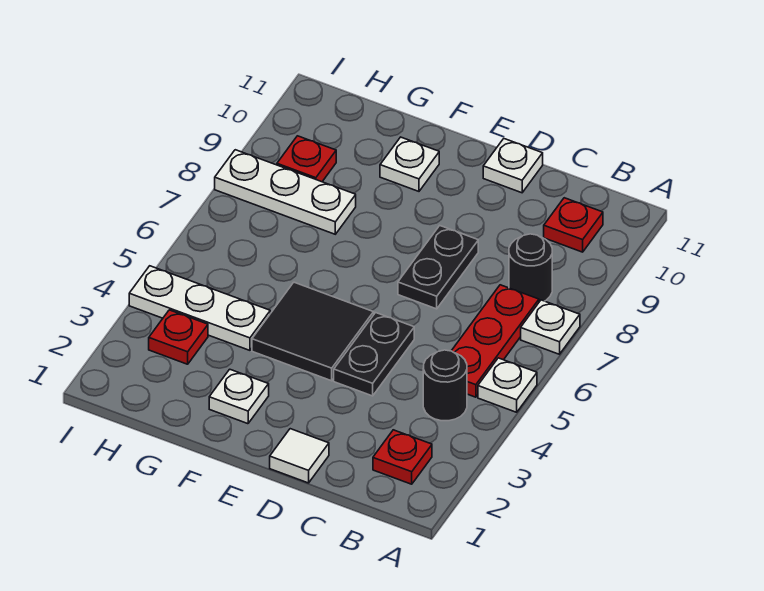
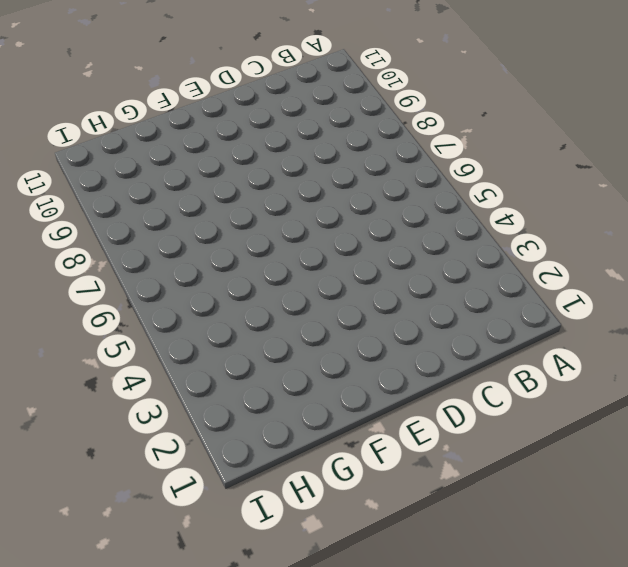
none -> white plate A5 level 1
none -> white plate A7 level 1
none -> red plate B2 level 1

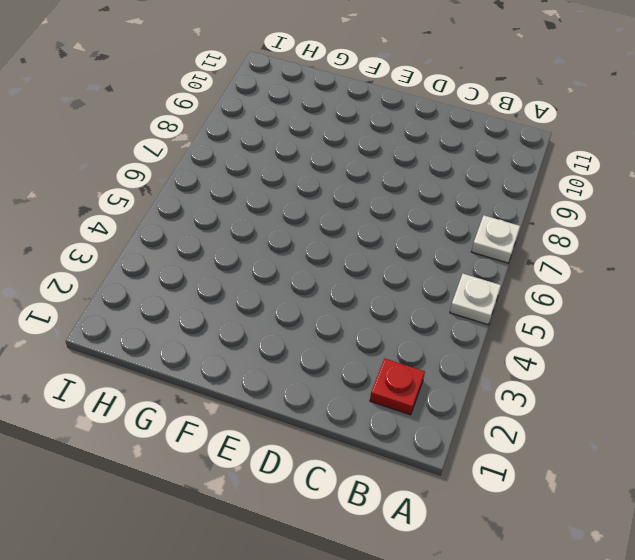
none -> black round brick B4 level 1
none -> red plate B5:B7 level 1
none -> black round brick B8 level 1

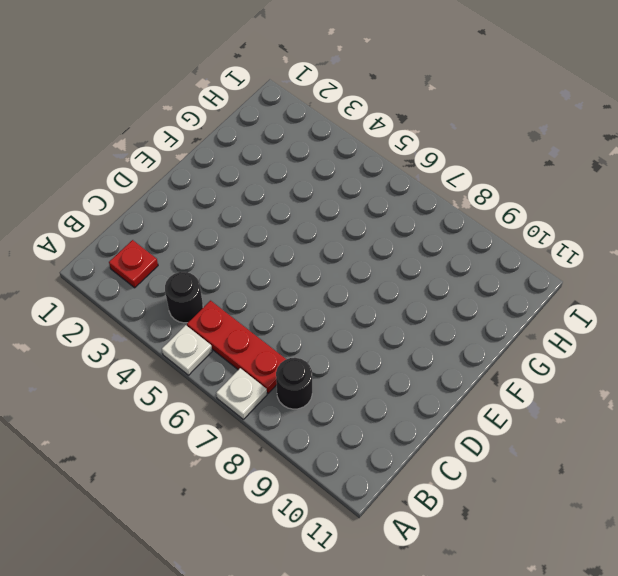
none -> red plate B10 level 1
none -> white tile D1 level 1
none -> black plate D4:D5 level 1

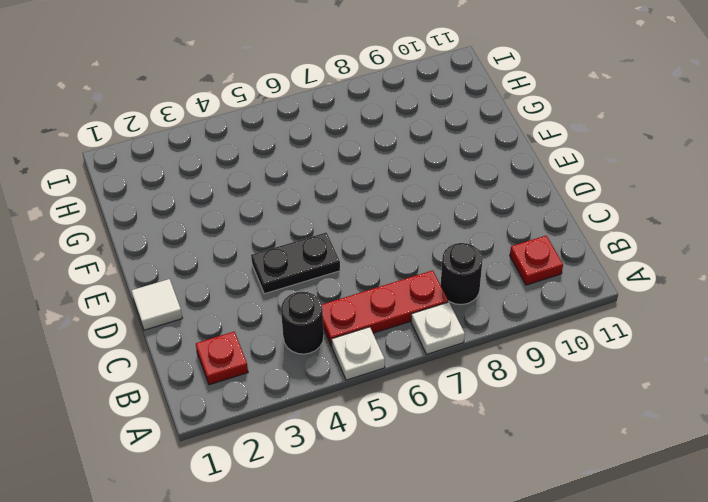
none -> black plate D7:D8 level 1
none -> white plate D11 level 1
none -> black tile E4:F5 level 1

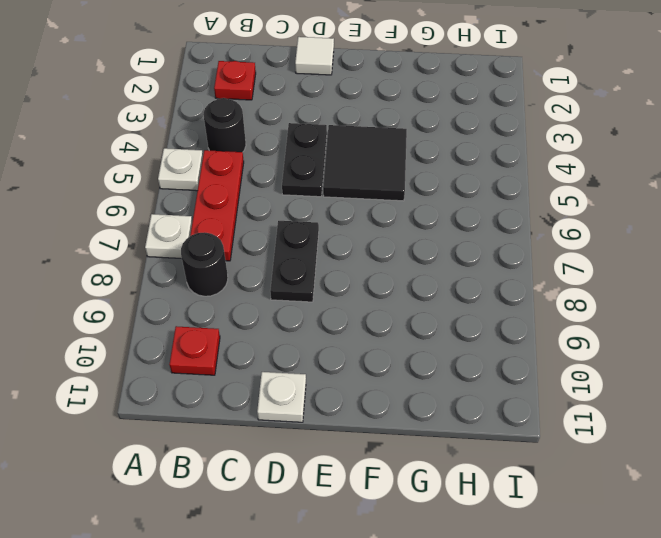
none -> white plate F2 level 1
none -> white plate F10 level 1
none -> white plate G4:I4 level 1

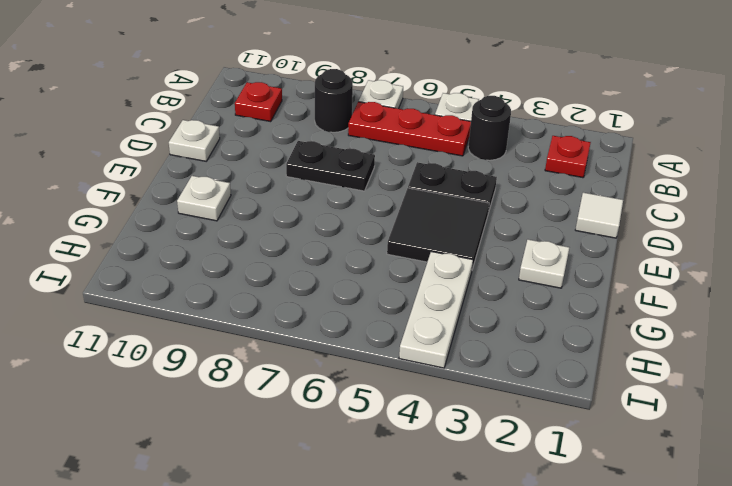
none -> white plate G8:I8 level 1
none -> red plate H3 level 1
none -> red plate H9 level 1

